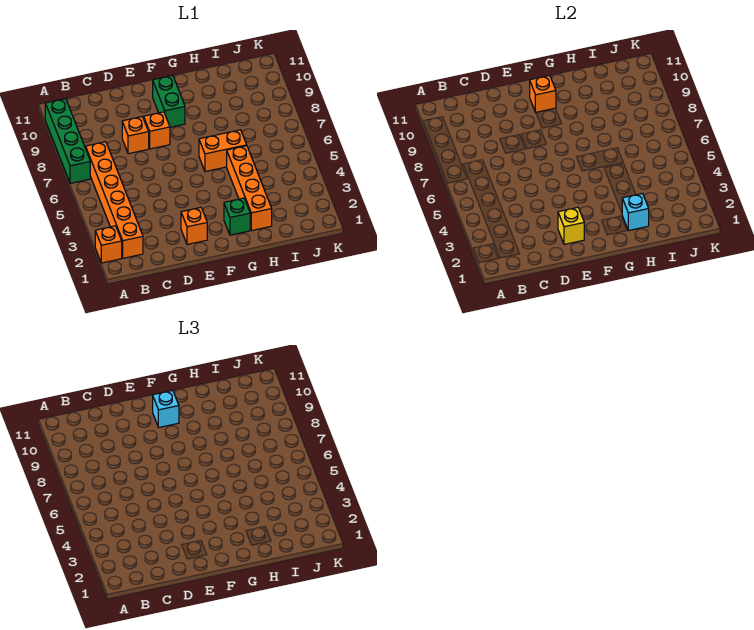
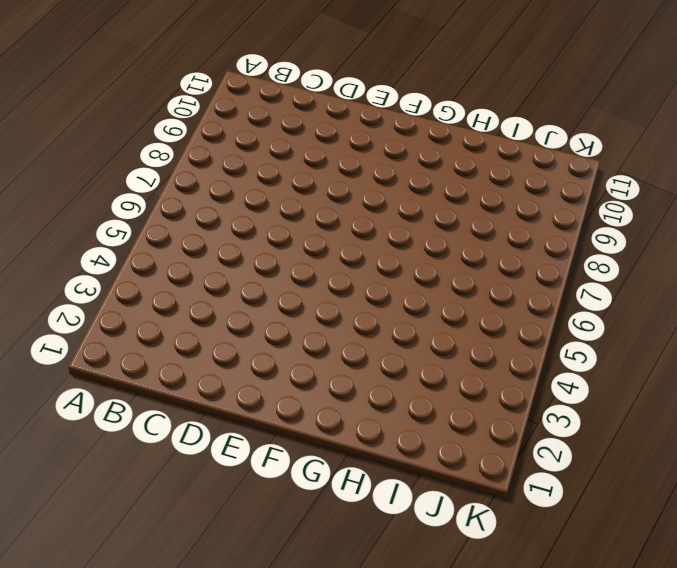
none -> orange brick A2 level 1
none -> green brick A7:A10 level 1
none -> orange brick B2:B7 level 1

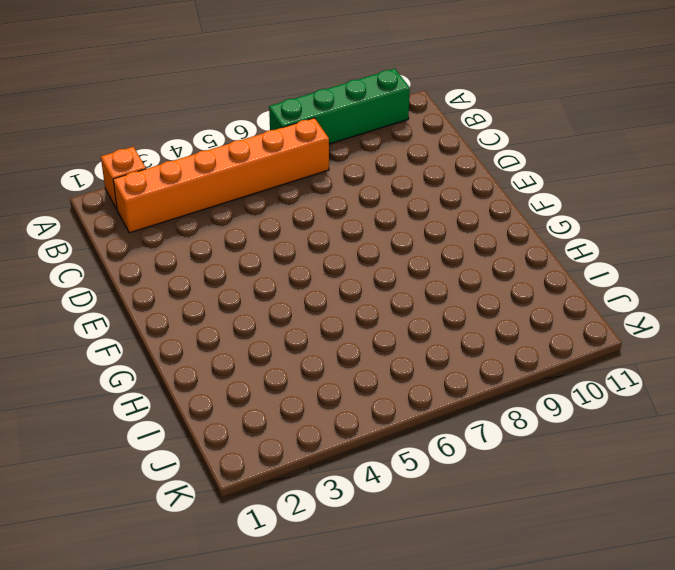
none -> orange brick D8 level 1
none -> orange brick E2 level 1
none -> orange brick E8 level 1

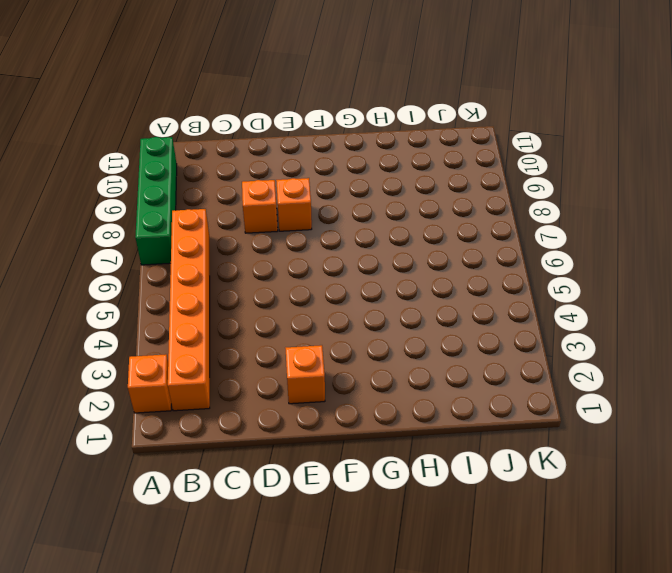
none -> green brick F9:F10 level 1
none -> green brick G2 level 1
none -> orange brick G6:H6 level 1

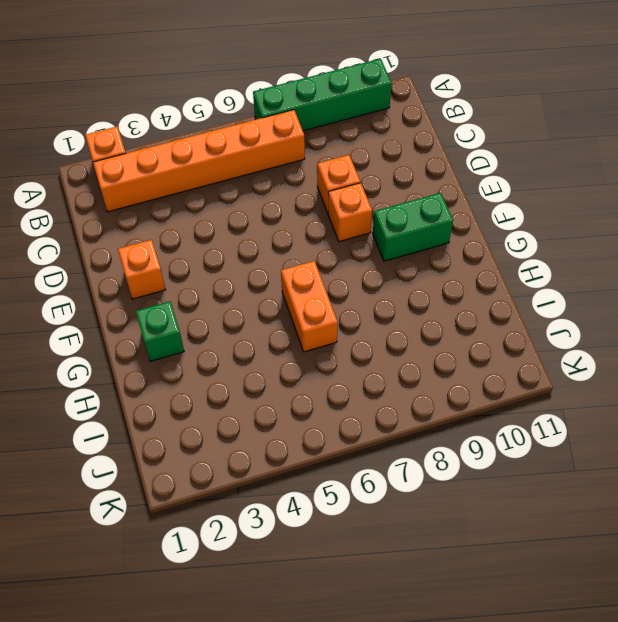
none -> orange brick H2:H5 level 1
none -> yellow brick E2 level 2
none -> orange brick F10 level 2

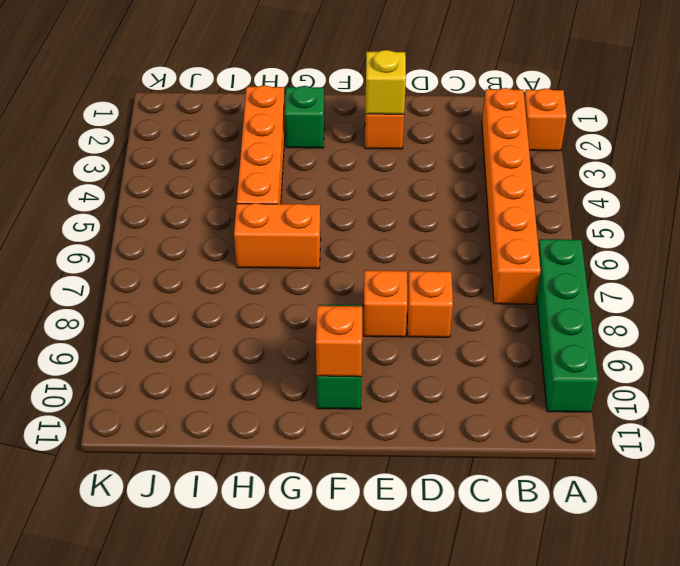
none -> cyan brick H2 level 2
none -> cyan brick F10 level 3

